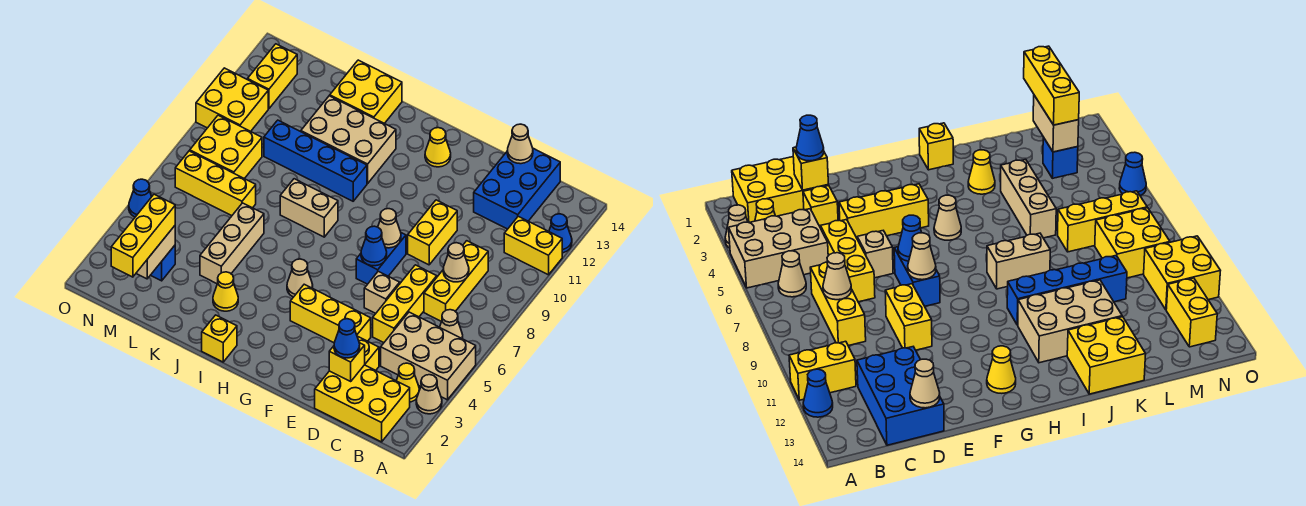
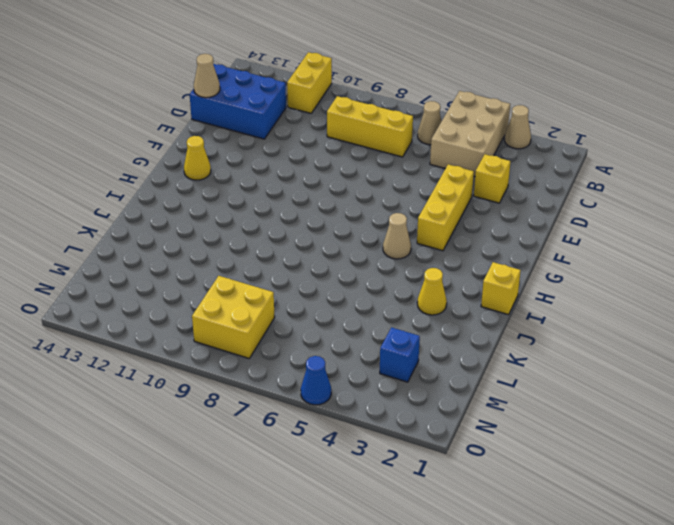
none -> blue cone A12 level 1
none -> yellow brick B1:D2 level 1
none -> yellow cone B3 level 1
none -> yellow brick D5:D7 level 1

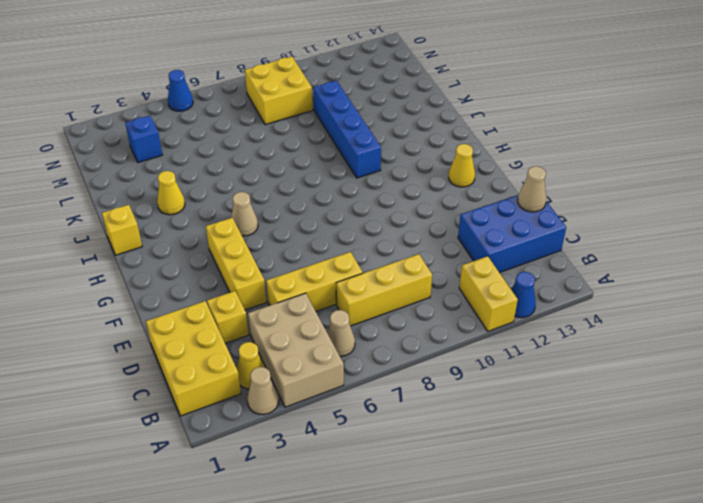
none -> tan brick E6 level 1
none -> yellow brick E9:E10 level 1
none -> blue brick F7:F8 level 1
none -> tan brick I8:J8 level 1

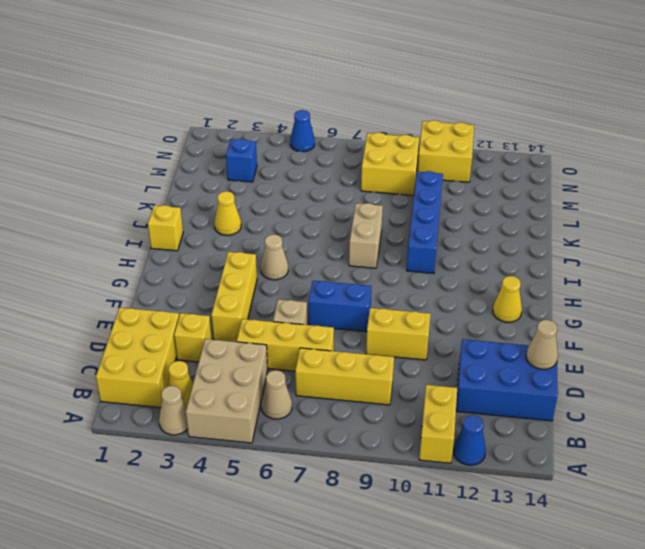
none -> tan brick I11:K12 level 1
none -> yellow brick J13:K14 level 1
none -> tan brick K4:K6 level 1
none -> yellow brick L7:N7 level 1

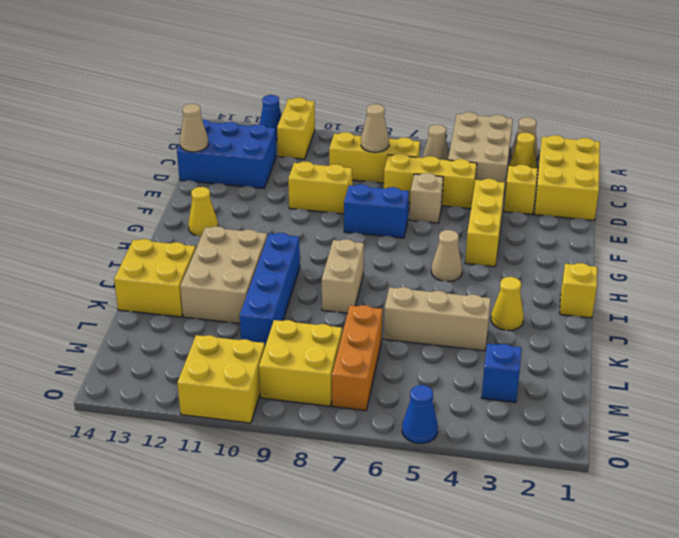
orange brick L7:N7 level 1 -> yellow brick L7:N7 level 1
none -> yellow brick N12:N13 level 1
none -> yellow brick D2 level 2
none -> blue cone F7 level 2
none -> tan cone F8 level 2

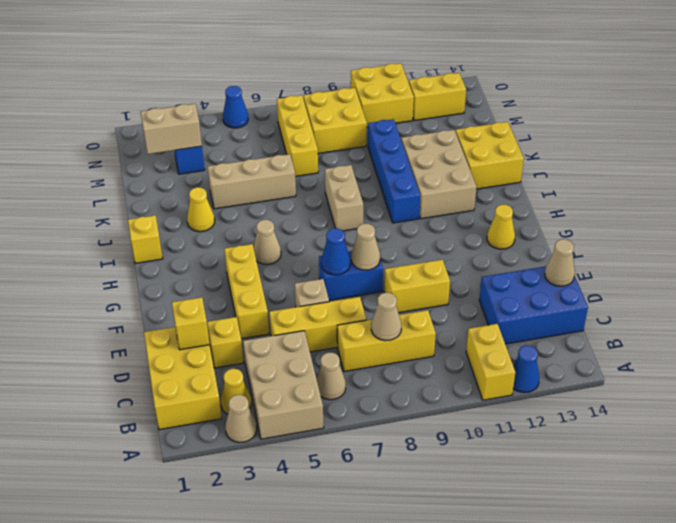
none -> blue cone D2 level 3
none -> yellow brick M1:M3 level 3

